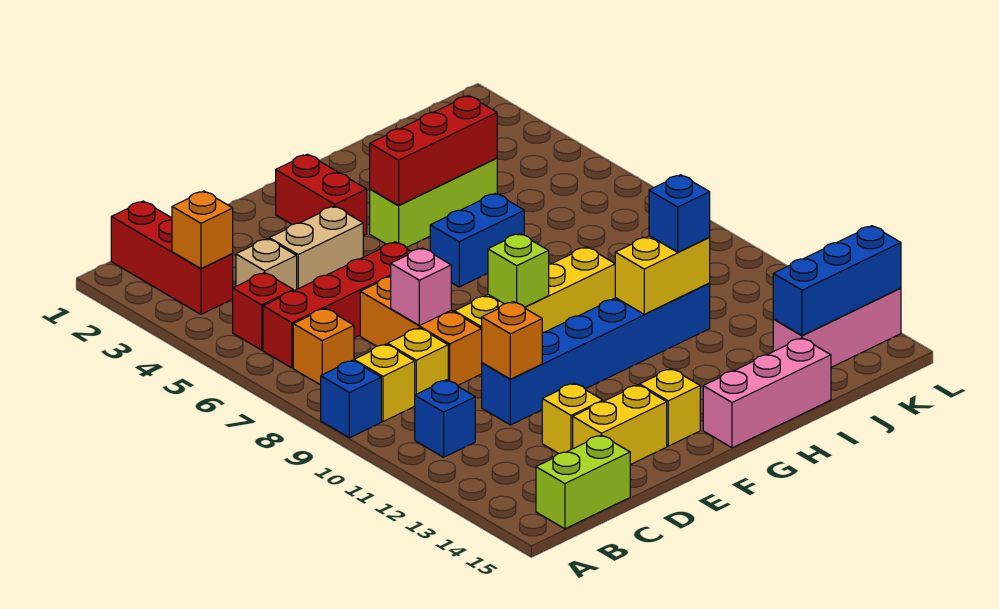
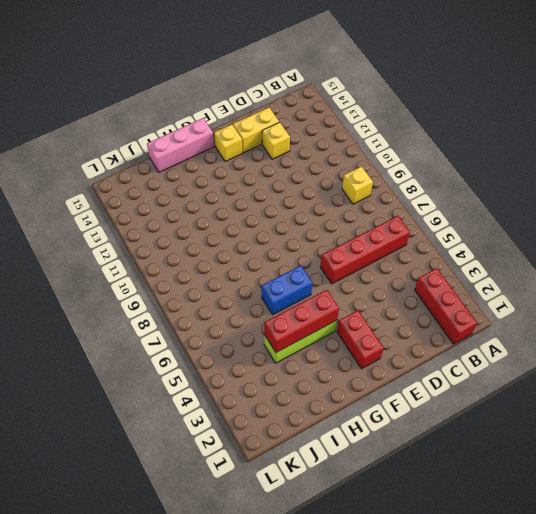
none -> blue brick A9 level 1
none -> red brick B5 level 1
none -> orange brick B7 level 1
none -> blue brick B11 level 1

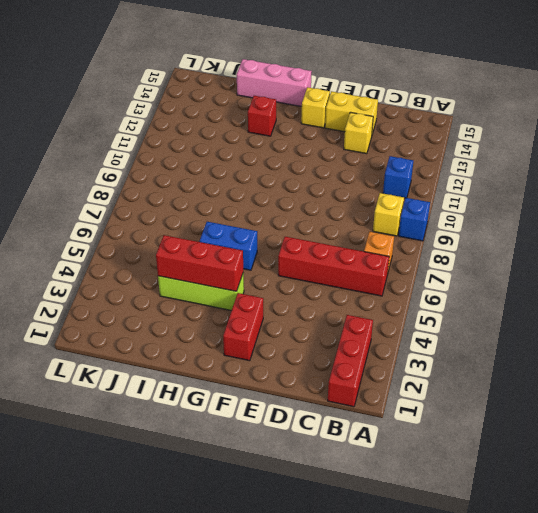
red brick H13 level 1 -> red brick B5 level 1
none -> lime brick B15:C15 level 1
none -> tan brick C4 level 1
none -> yellow brick C9 level 1
none -> tan brick D4:E4 level 1

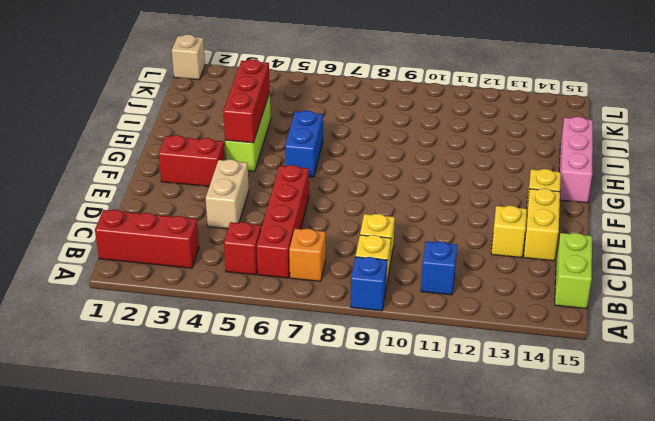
tan brick L1 level 1 -> tan brick C4 level 1
none -> orange brick D7:D9 level 1
none -> blue brick D11:I11 level 1
none -> yellow brick E9:H9 level 1
none -> pink brick J14:L14 level 1

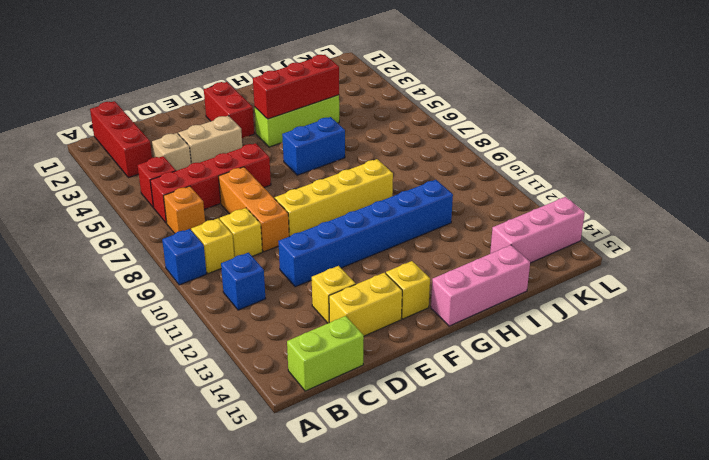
none -> orange brick B3 level 2
none -> pink brick D8 level 2
none -> orange brick D11 level 2
none -> lime brick F9 level 2

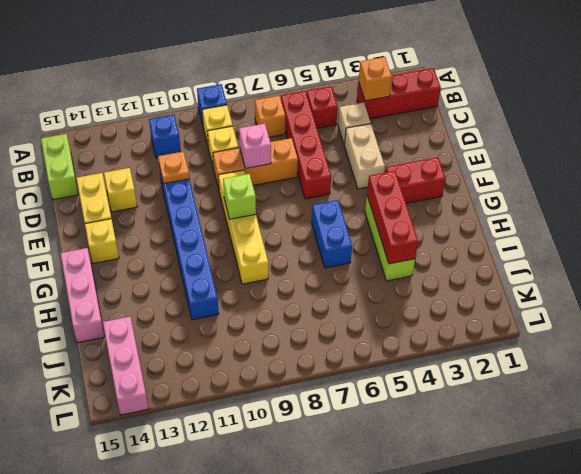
orange plate D11 level 2 -> orange brick D11 level 2
none -> yellow brick H11:I11 level 2
none -> blue brick J14:L14 level 2
none -> blue brick I11 level 3

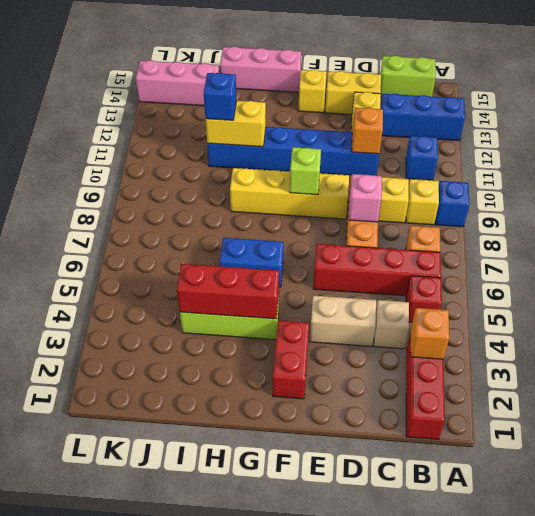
blue brick A13:C13 level 1 -> blue brick J14:L14 level 2

